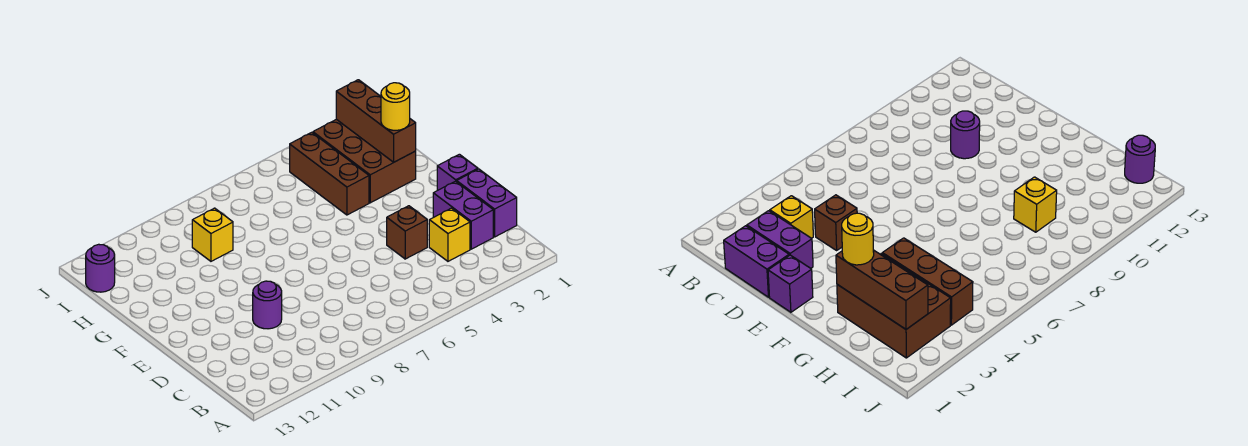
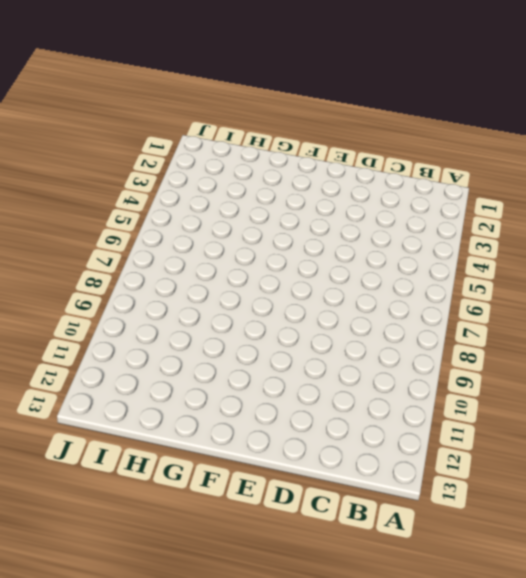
none -> purple brick C1:D1 level 1
none -> purple brick C2:D2 level 1
none -> yellow brick C3 level 1

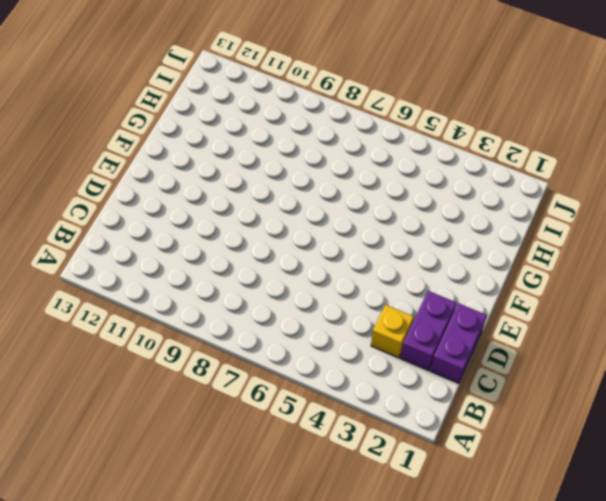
none -> brown brick D4 level 1
none -> purple round brick D10 level 1
none -> purple brick E1 level 1

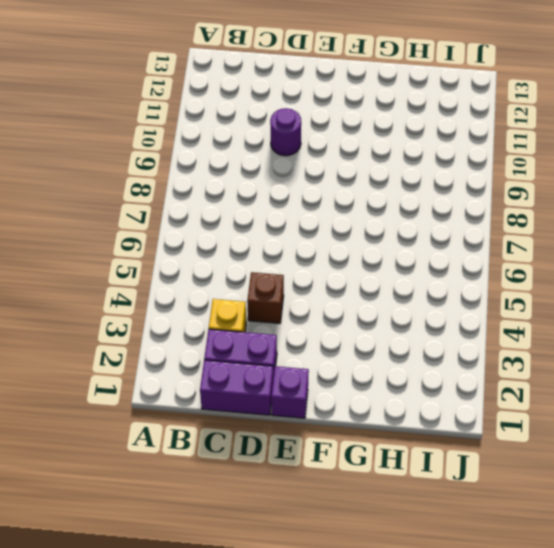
none -> brown brick G2:I3 level 1
none -> brown brick G4:I4 level 1
none -> yellow brick H9 level 1

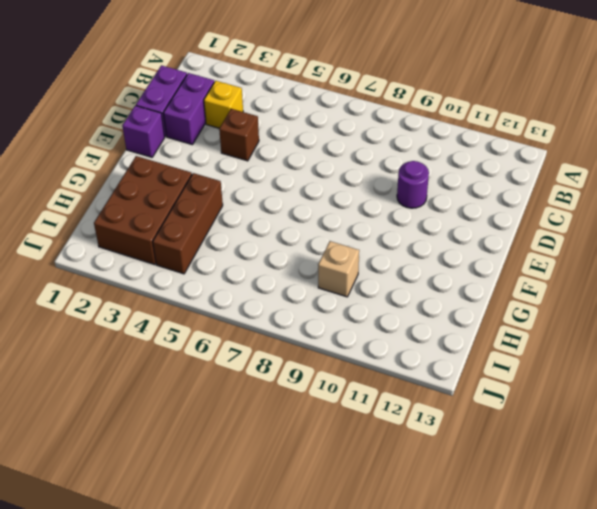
tan brick H9 level 1 -> yellow brick H9 level 1
none -> purple round brick I13 level 1
none -> brown brick G2:I2 level 2
none -> yellow round brick G2 level 3

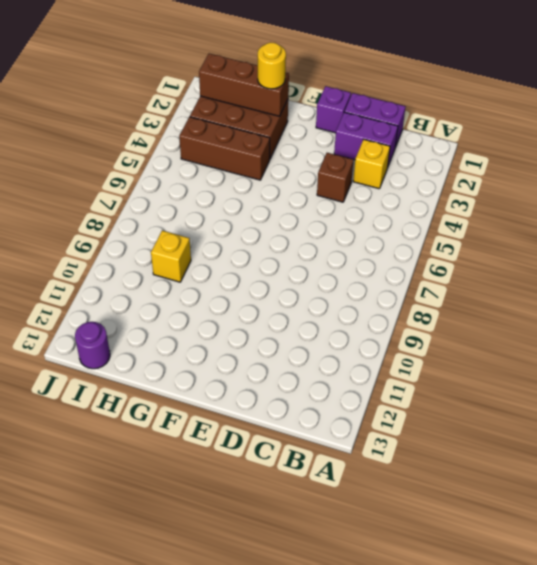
none -> purple round brick D10 level 1

